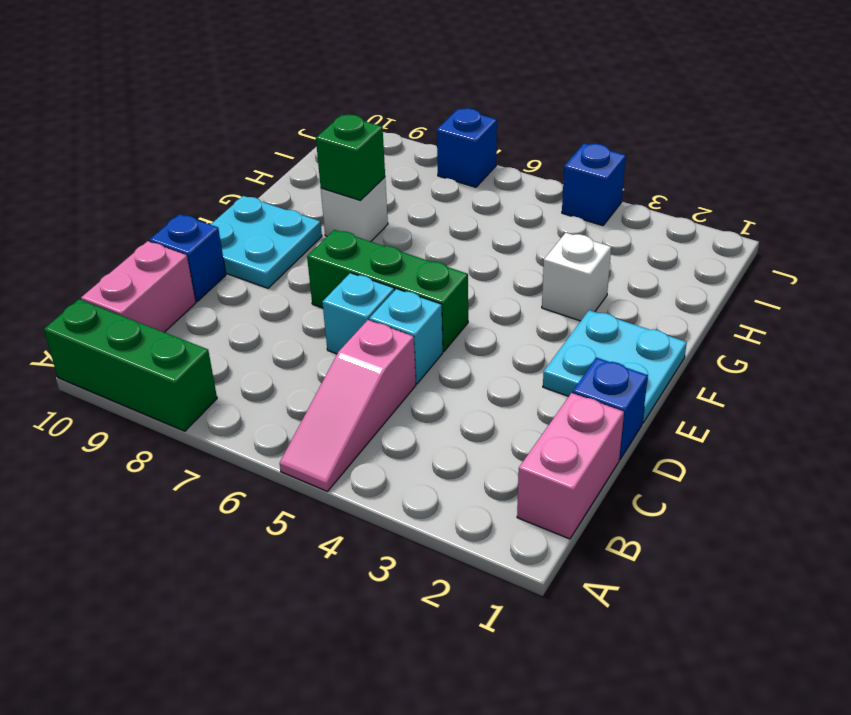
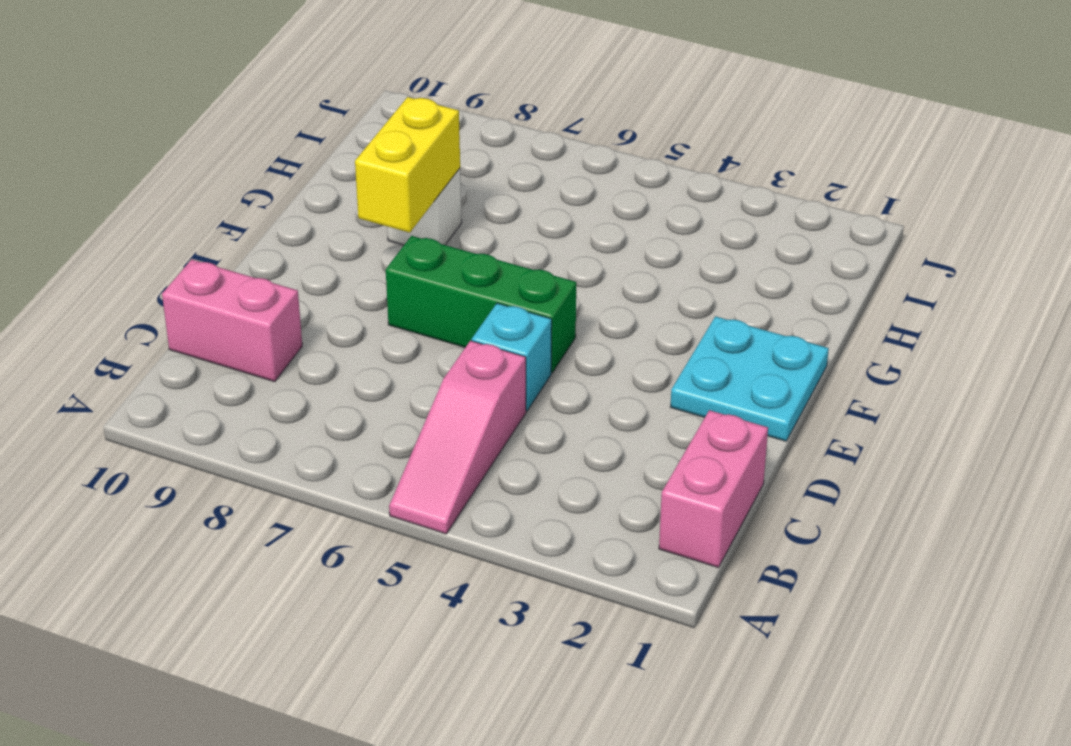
pink brick C9:C10 level 1 -> pink brick B10:C10 level 1
yellow brick F8:G8 level 2 -> green brick G8 level 2
none -> green brick A8:A10 level 1
none -> blue brick D1 level 1
none -> cyan brick D6 level 1

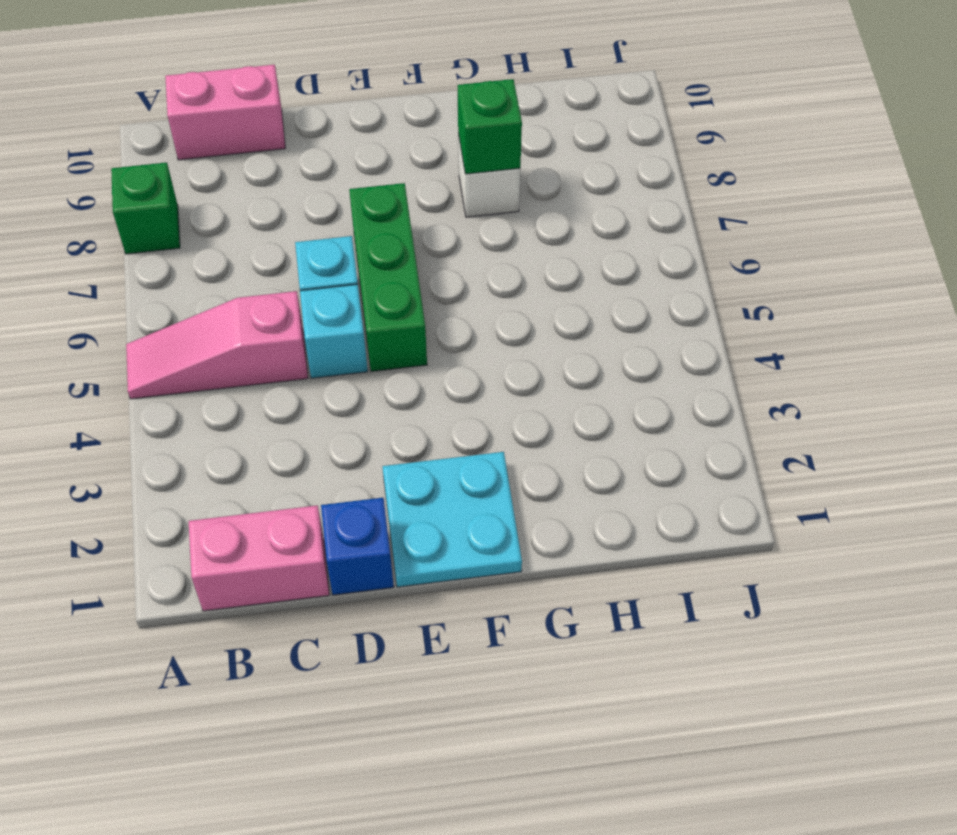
green brick A8 level 1 -> green brick A8:A10 level 1
none -> blue brick D10 level 1
none -> cyan plate E9:F10 level 1
none -> white brick G3 level 1

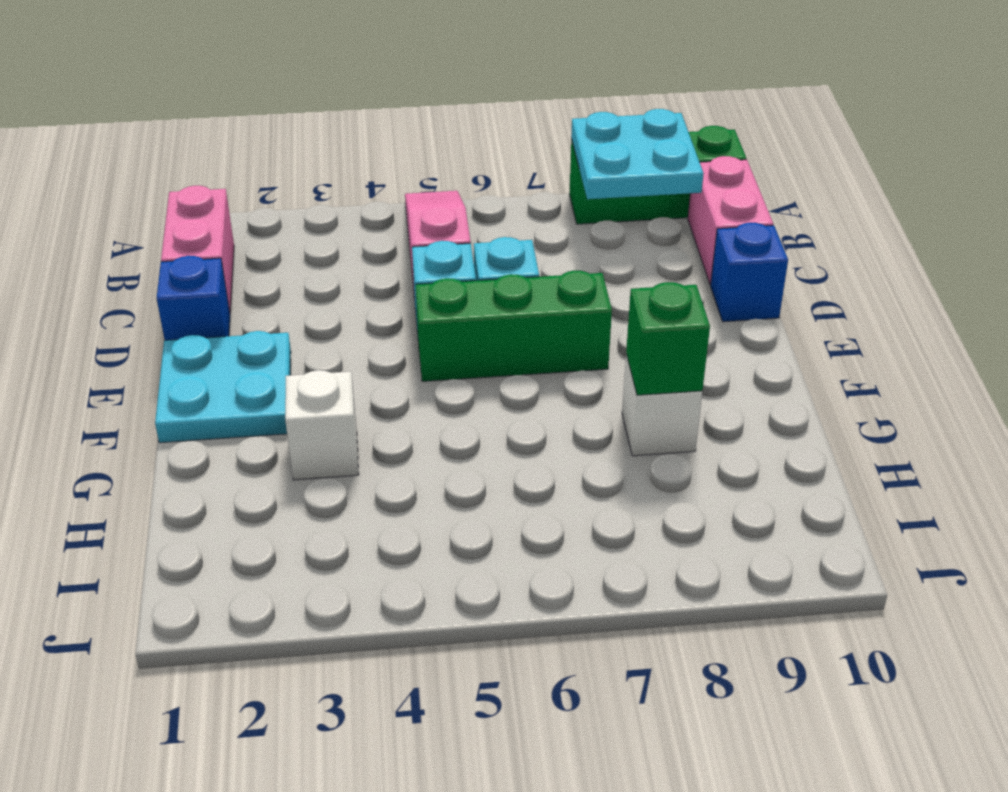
cyan plate A8:B9 level 2 -> cyan plate E9:F10 level 1
none -> blue brick J4 level 1
none -> blue brick J7 level 1

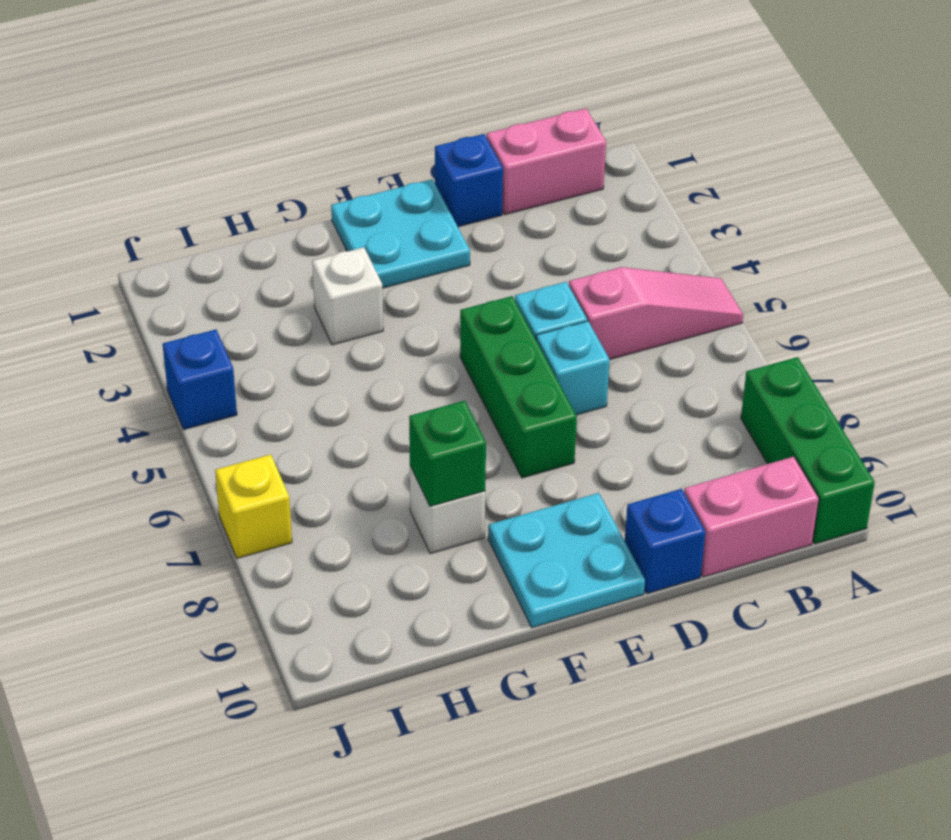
yellow brick J7 level 1 -> blue brick J7 level 1

